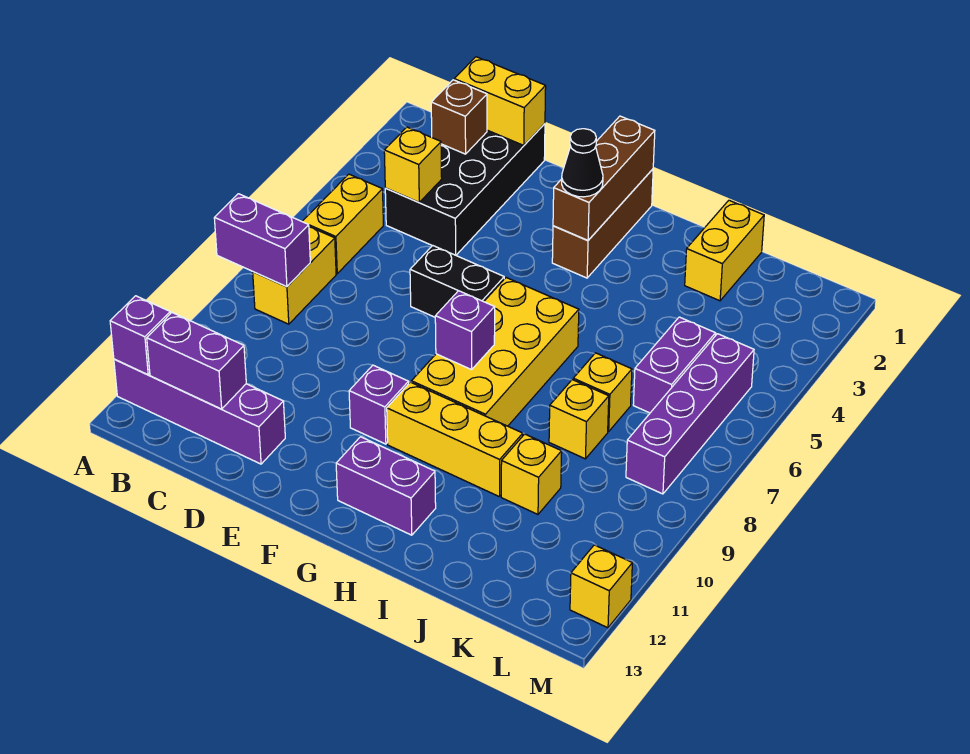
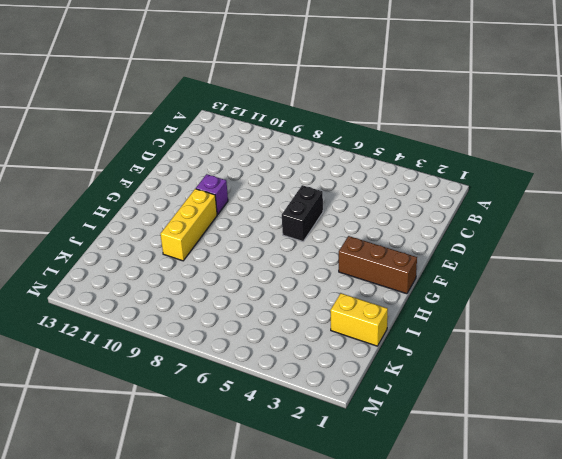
none -> purple brick A12:D12 level 1
none -> yellow brick B5:B6 level 1
none -> yellow brick B7:B8 level 1

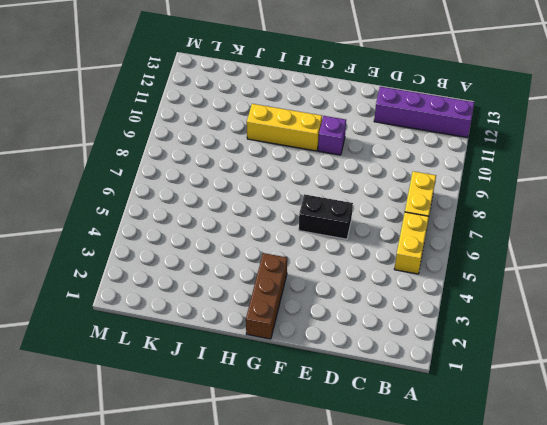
none -> black brick C1:D4 level 1
none -> yellow brick G6:H9 level 1
none -> purple brick G12:H12 level 1

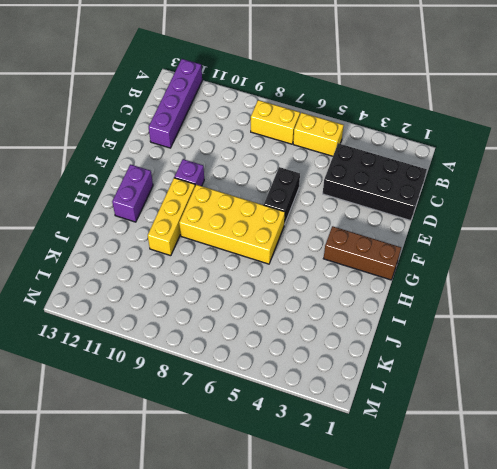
none -> yellow brick J1:J2 level 1
none -> yellow brick J7 level 1
none -> yellow brick J8 level 1

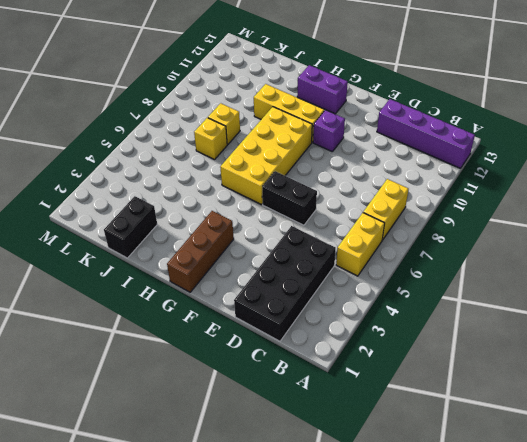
black brick J1:J2 level 1 -> yellow brick J1:J2 level 1
none -> yellow brick J10 level 1
none -> purple brick K5:K6 level 1
none -> purple brick L5:L8 level 1

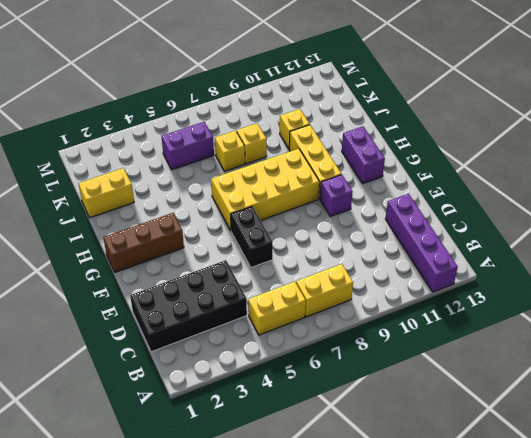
none -> purple brick L5:L8 level 1
none -> yellow brick M12 level 1
none -> purple brick A8:B8 level 2

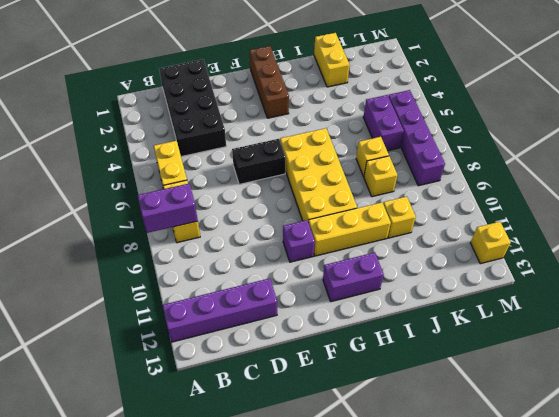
none -> purple brick A12 level 2
none -> purple brick B12:C12 level 2
none -> yellow brick C1:D1 level 2

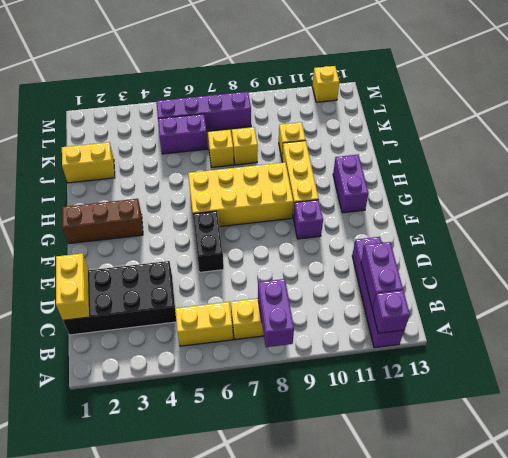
none -> brown brick C2 level 2
none -> yellow brick C4 level 2
none -> brown brick G1:G3 level 2

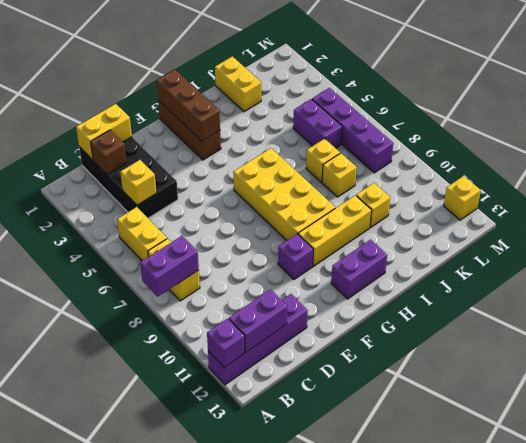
none -> black brick E6:F6 level 1
none -> purple brick G8 level 2
none -> black cone G3 level 3

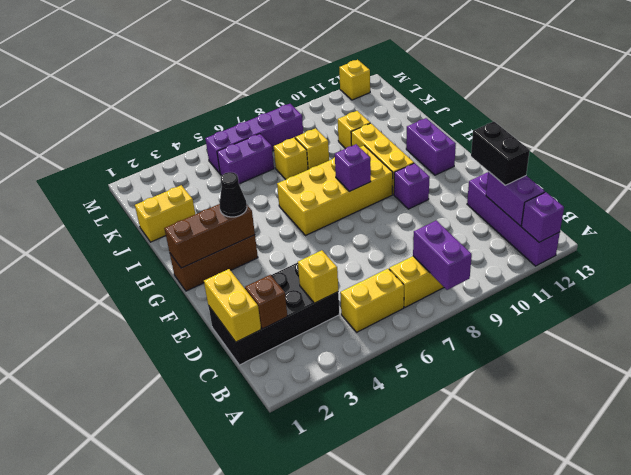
black brick C12:D12 level 3 -> black brick E6:F6 level 1

